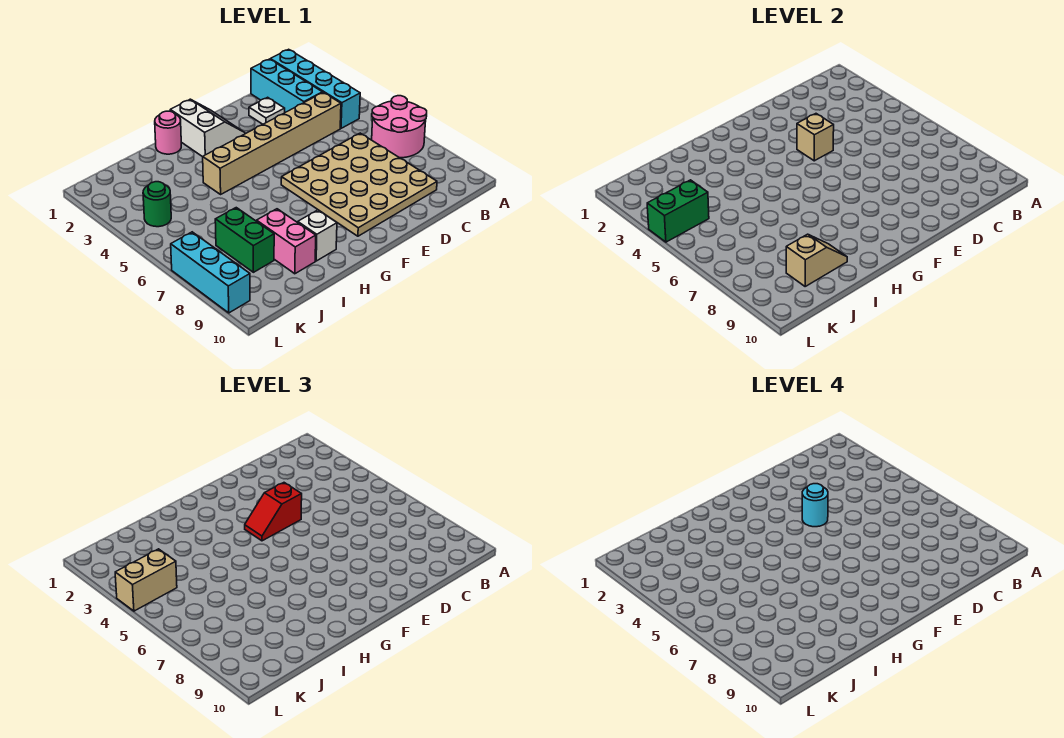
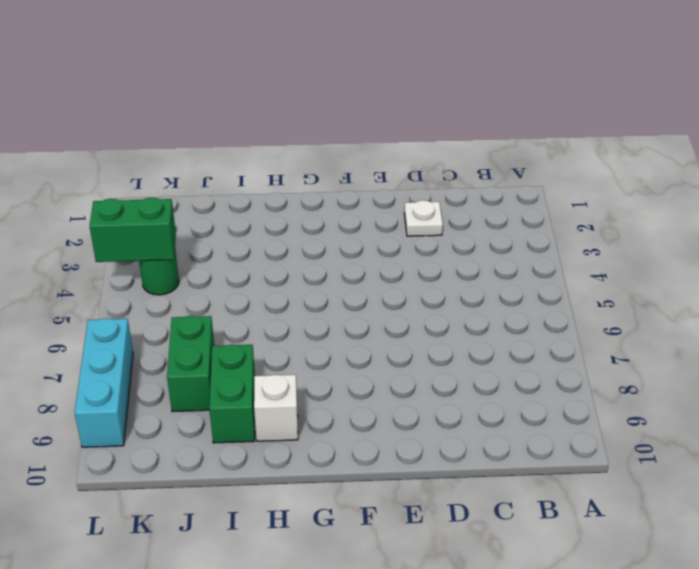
green brick I8:I9 level 1 -> pink brick I8:I9 level 1
none -> pink round brick A6:B7 level 1
none -> cyan brick B1:B4 level 1
none -> cyan brick C1:C3 level 1

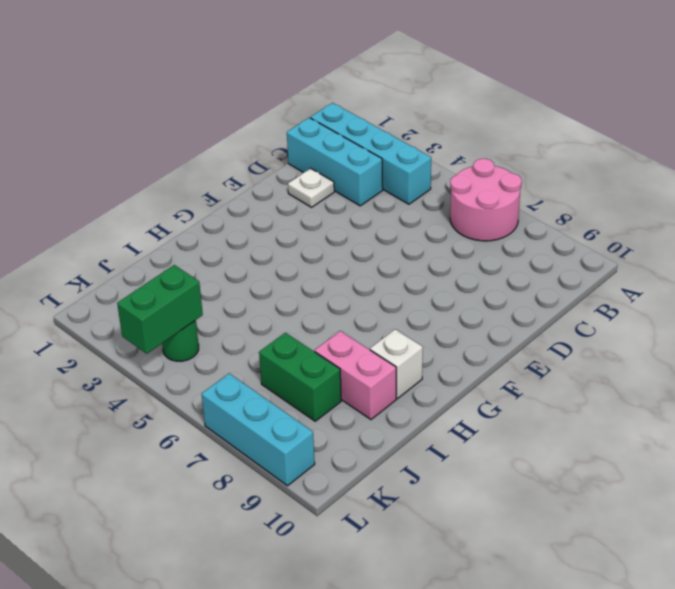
none -> tan brick C4:H4 level 1
none -> tan plate C6:F9 level 1
none -> white slope F1:G2 level 1 top G

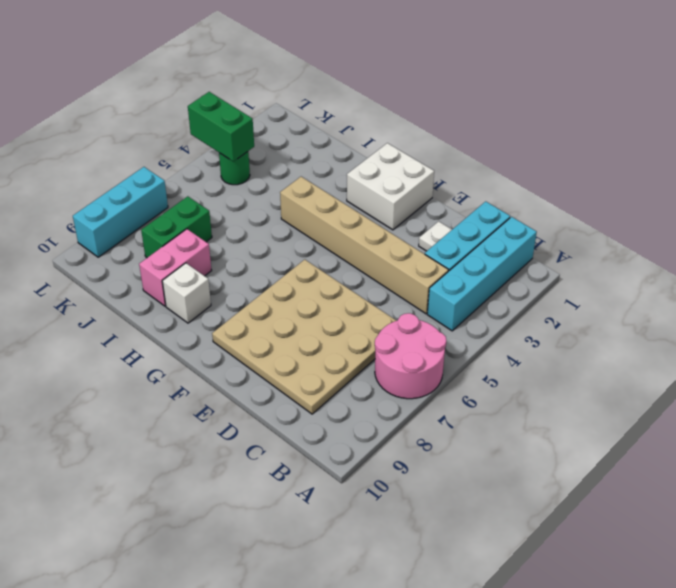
white brick F1:G2 level 1 -> white slope F1:G2 level 1 top G
none -> pink round brick H1 level 1
none -> tan brick E4 level 2
none -> tan slope I9:J9 level 2 top J

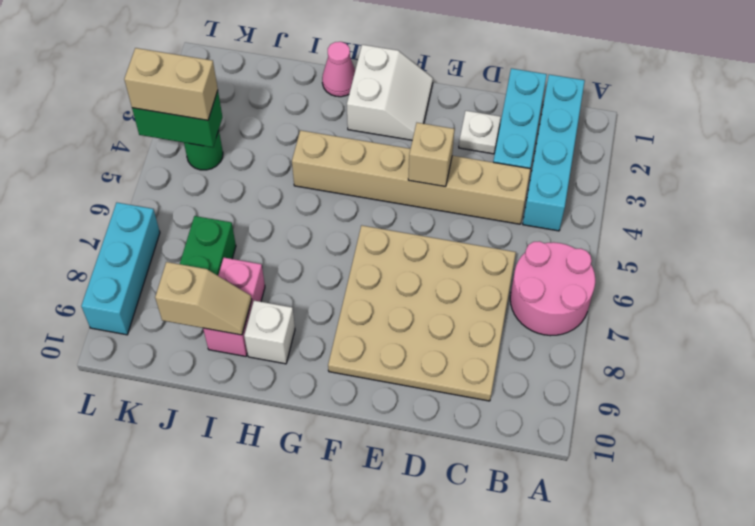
pink cone H1 level 1 -> pink round brick H1 level 1
none -> red slope E4:F4 level 3 top E
none -> cyan round brick E4 level 4

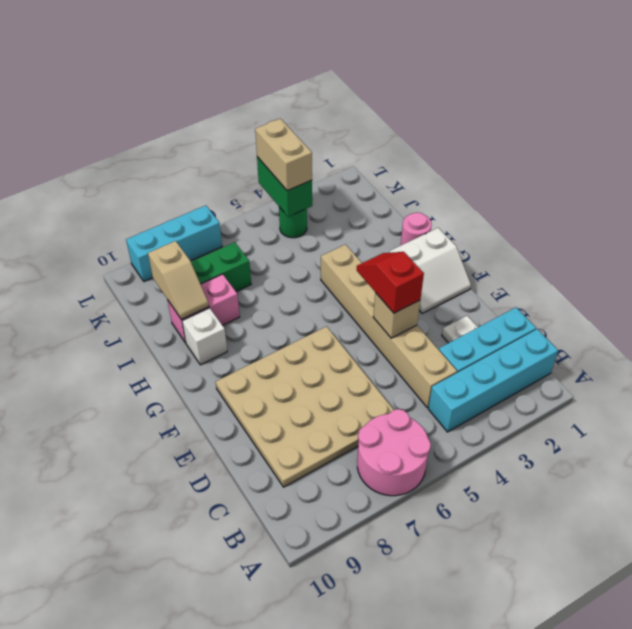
none -> cyan round brick E4 level 4

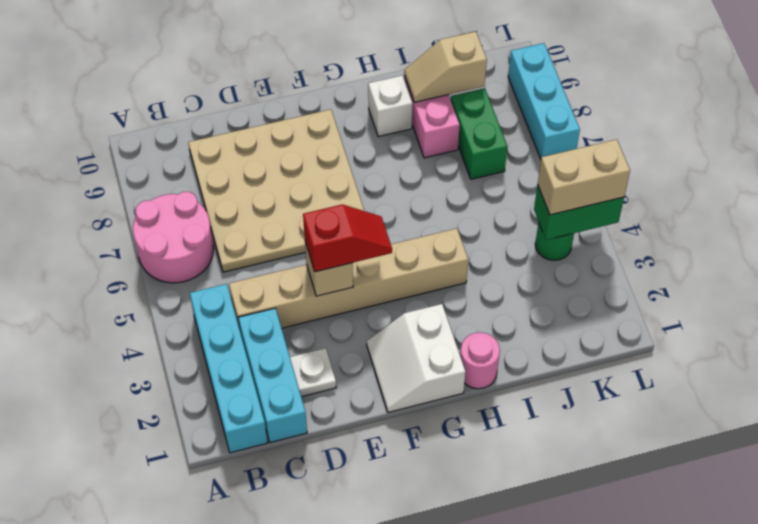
none -> cyan round brick E4 level 4

